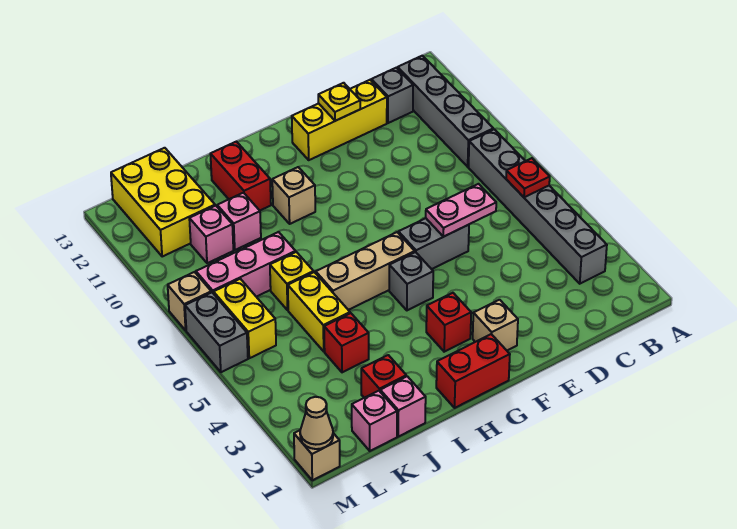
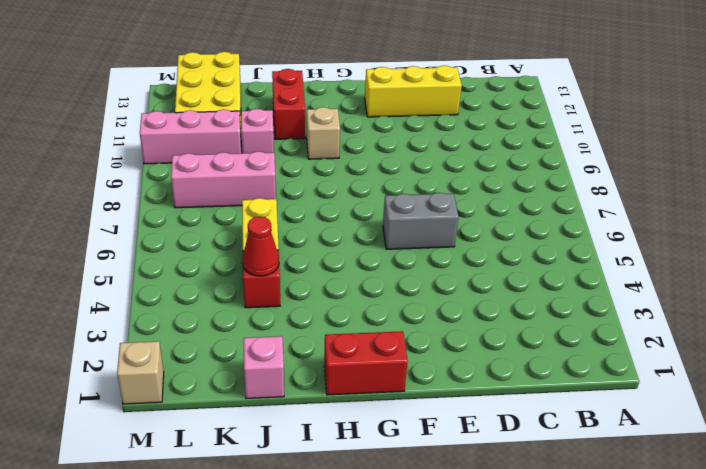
red cone J4 level 2 -> none
pink brick K10:M10 level 1 -> pink brick K10 level 1
none -> grey brick B3:B8 level 1
none -> grey brick B9:B12 level 1
none -> grey brick C12 level 1
none -> tan brick F2 level 1

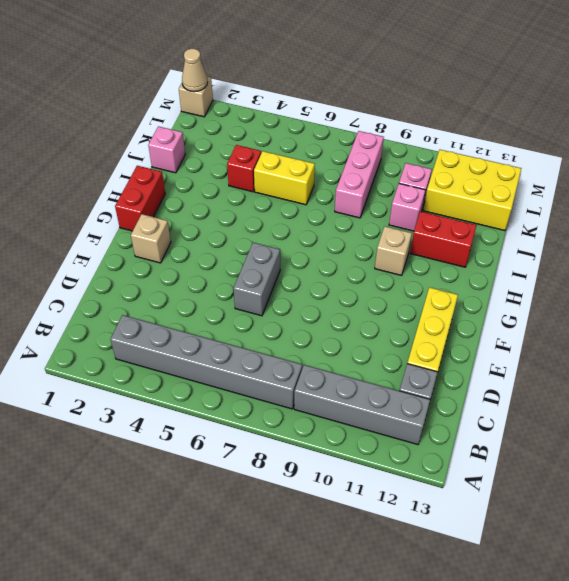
none -> red brick G3 level 1
none -> grey brick G5 level 1
none -> tan brick G6:I6 level 1
none -> red brick J2 level 1

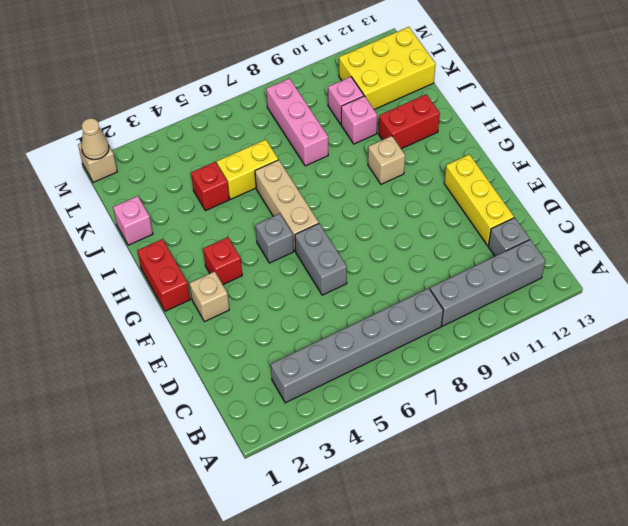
none -> red brick J2 level 1
none -> yellow brick J7 level 1
none -> pink brick K1 level 1
none -> yellow brick L6:L7 level 1

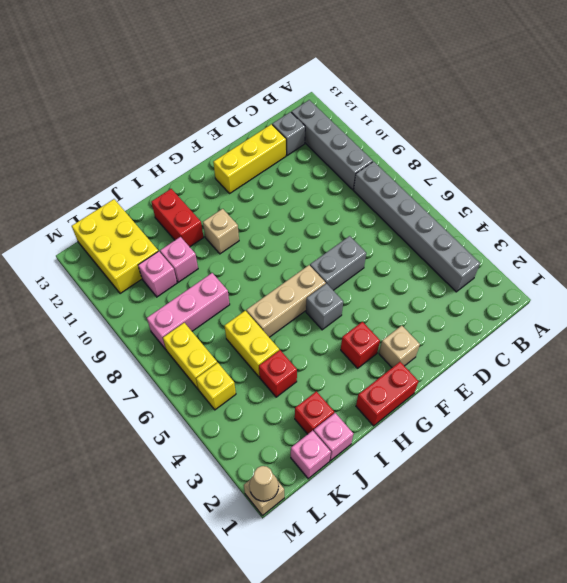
yellow brick L5 level 1 -> yellow brick J7 level 1
none -> grey brick M6:M7 level 1
none -> tan brick M8 level 1
none -> red plate B6 level 2
none -> pink plate D6:E6 level 2

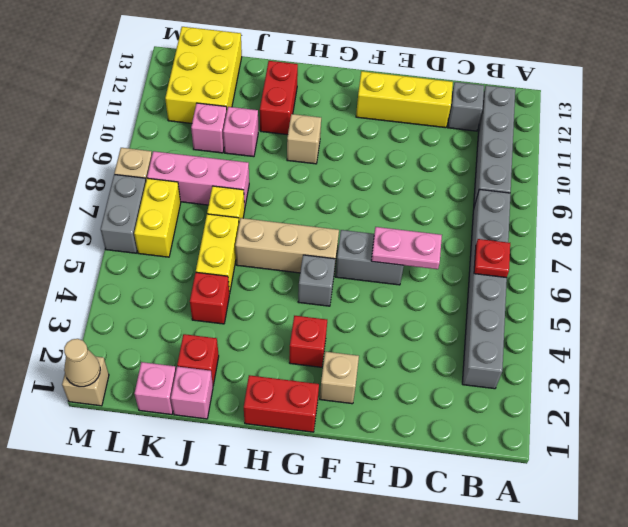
none -> yellow plate E12 level 2

